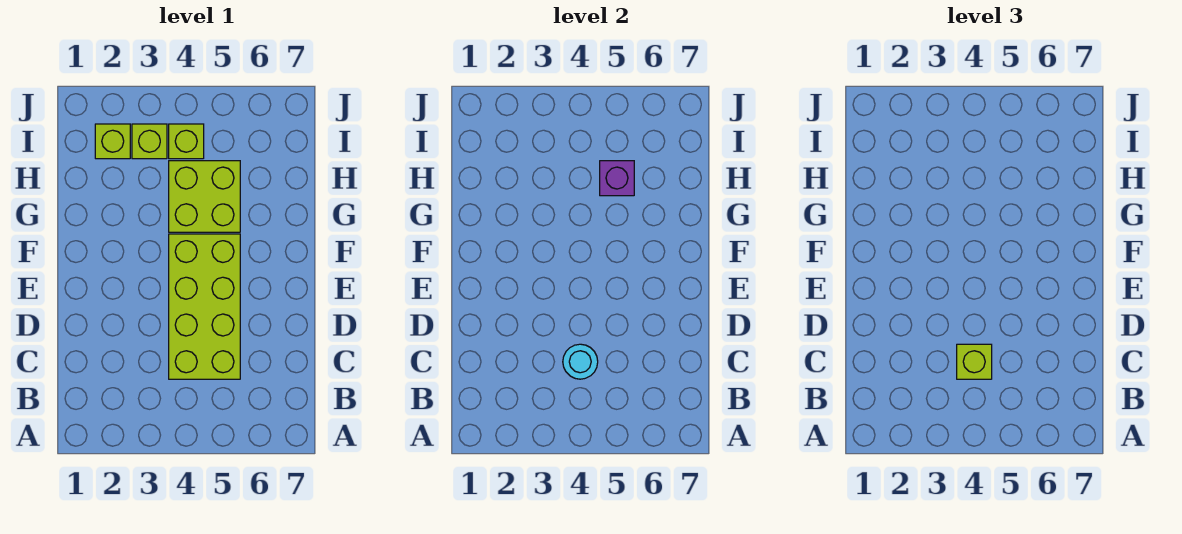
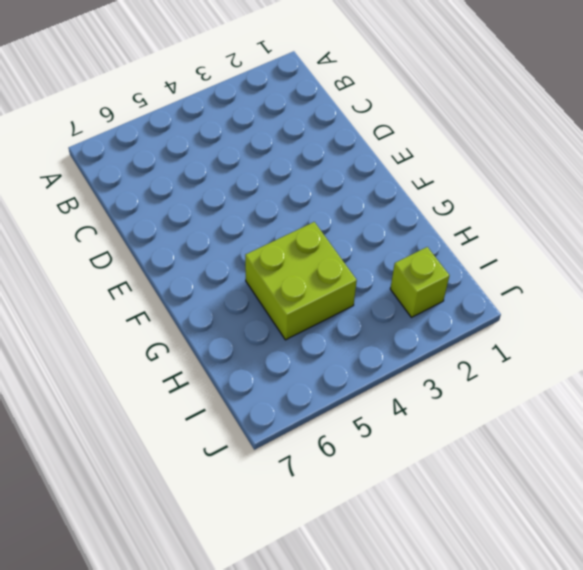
none -> lime brick C4:F5 level 1
none -> lime brick I3 level 1

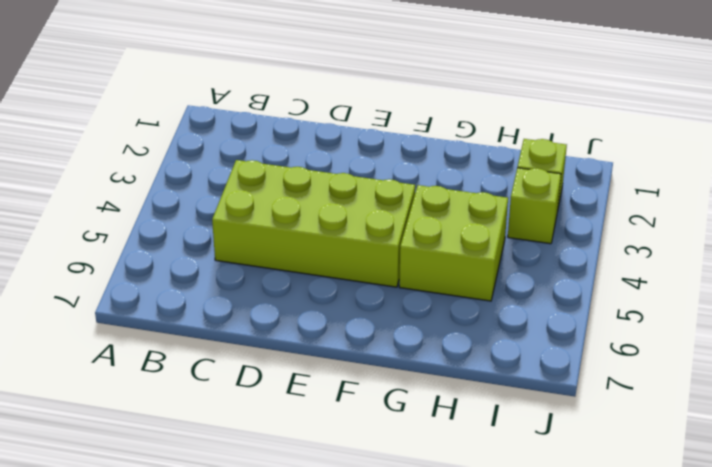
none -> lime brick I4 level 1
none -> cyan round brick C4 level 2

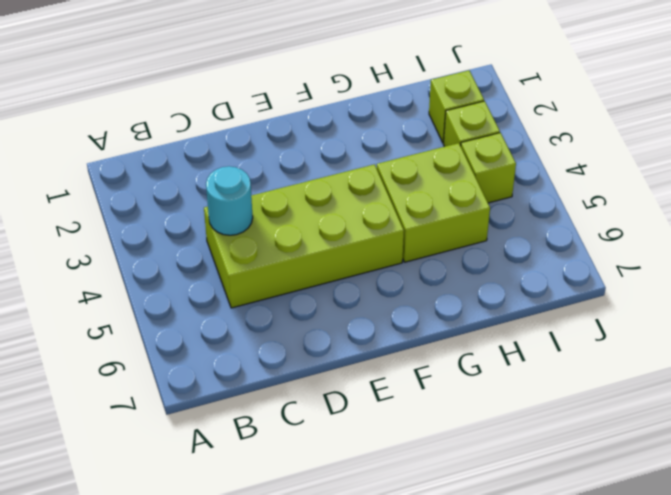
none -> purple brick H5 level 2
none -> lime brick C4 level 3

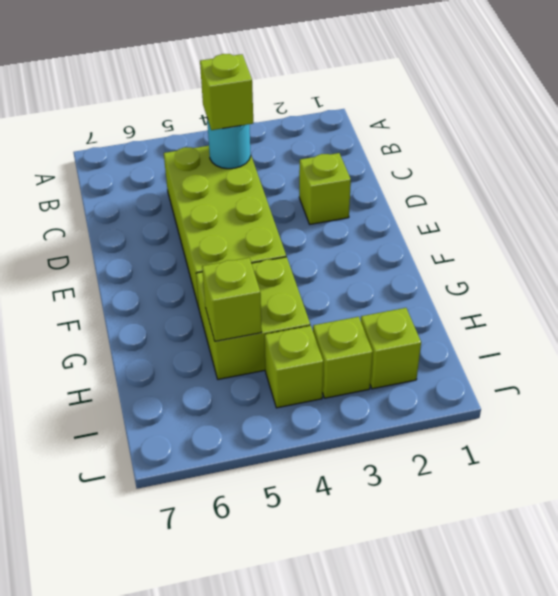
lime brick D2 level 1 -> none
lime brick H5 level 2 -> purple brick H5 level 2

